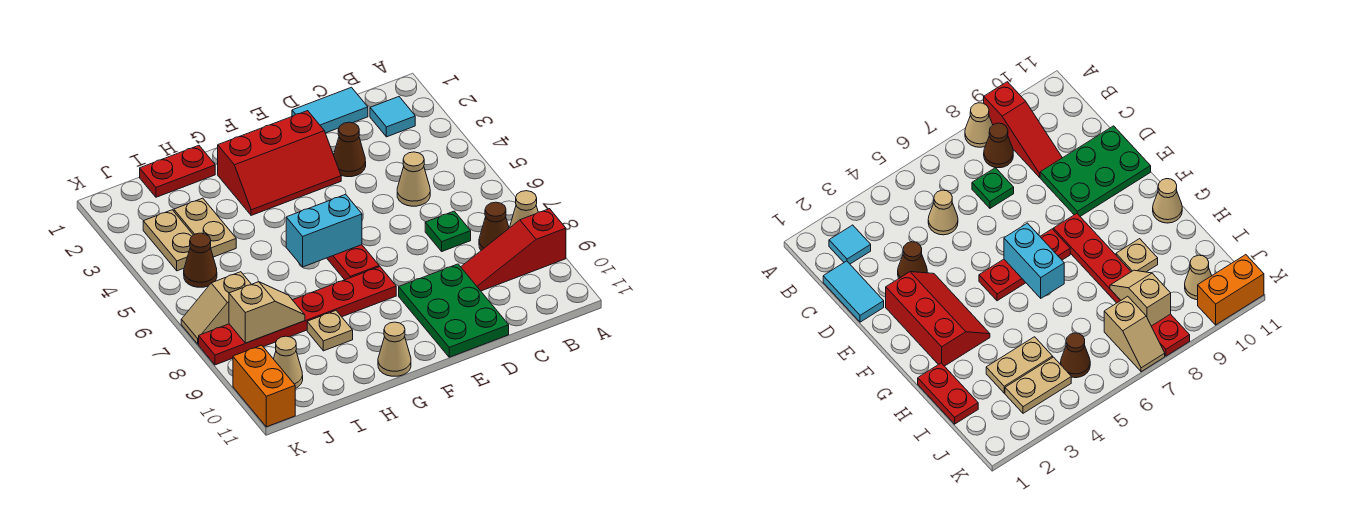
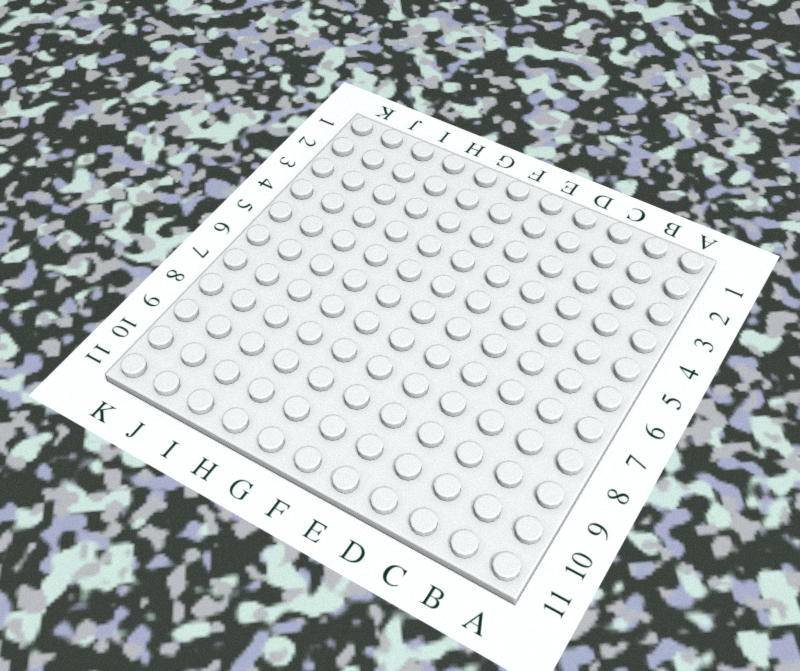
none -> tan cone A8 level 1
none -> red slope A9:C9 level 1 top A
none -> cyan tile B2 level 1

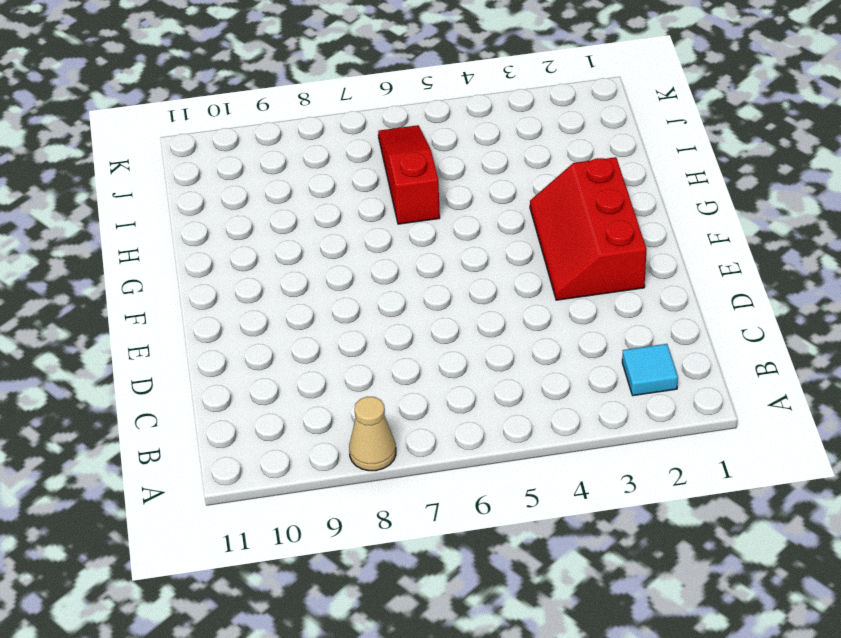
red slope H6:J6 level 1 top H -> red slope A9:C9 level 1 top A
none -> brown cone B8 level 1
none -> cyan tile C1:D1 level 1
none -> tan cone C5 level 1

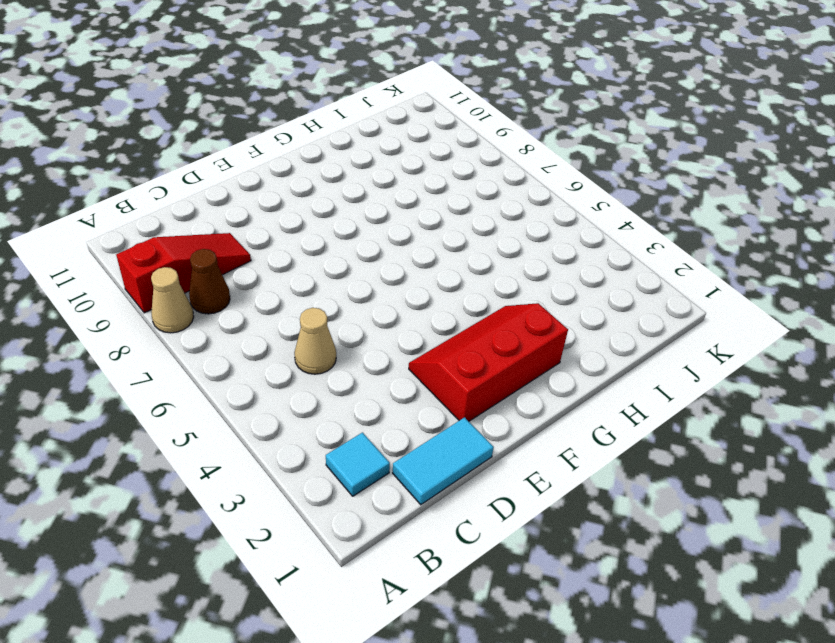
none -> green plate C7 level 1
none -> brown cone D3 level 1
none -> green plate D9:E11 level 1

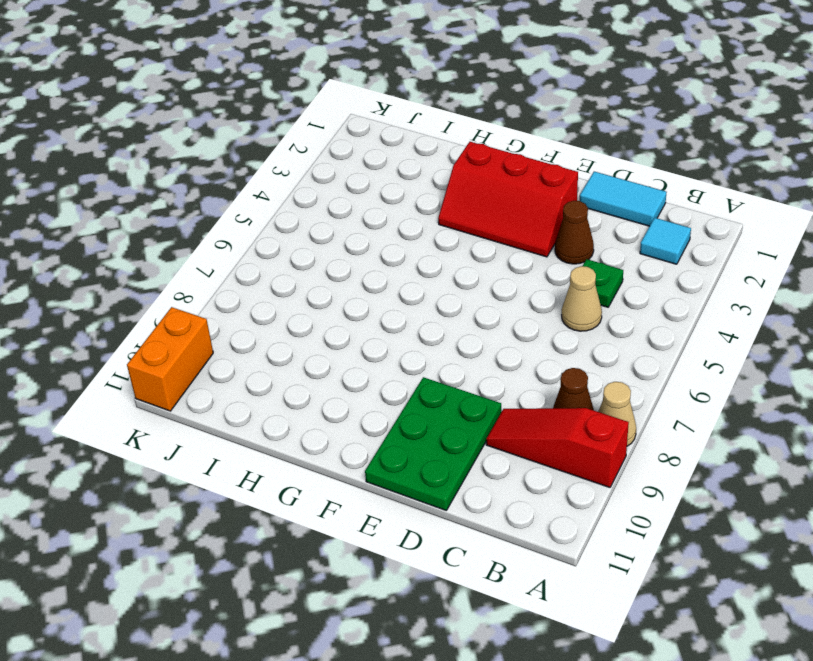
green plate C4 level 1 -> green plate C7 level 1
none -> red plate F5:F7 level 1
none -> red plate F8:K8 level 1
none -> tan cone G11 level 1

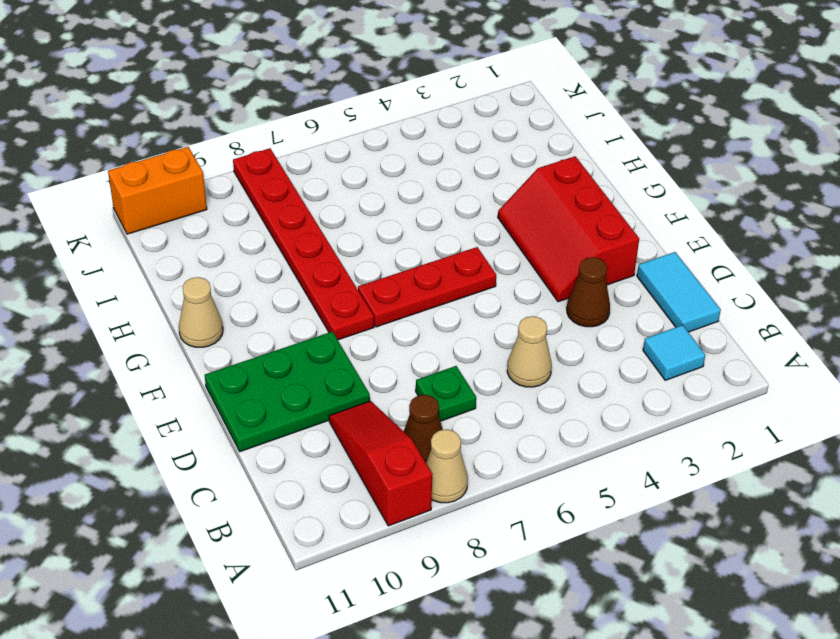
none -> red plate H1:I1 level 1
none -> tan plate H9 level 1
none -> tan plate I3:I4 level 1

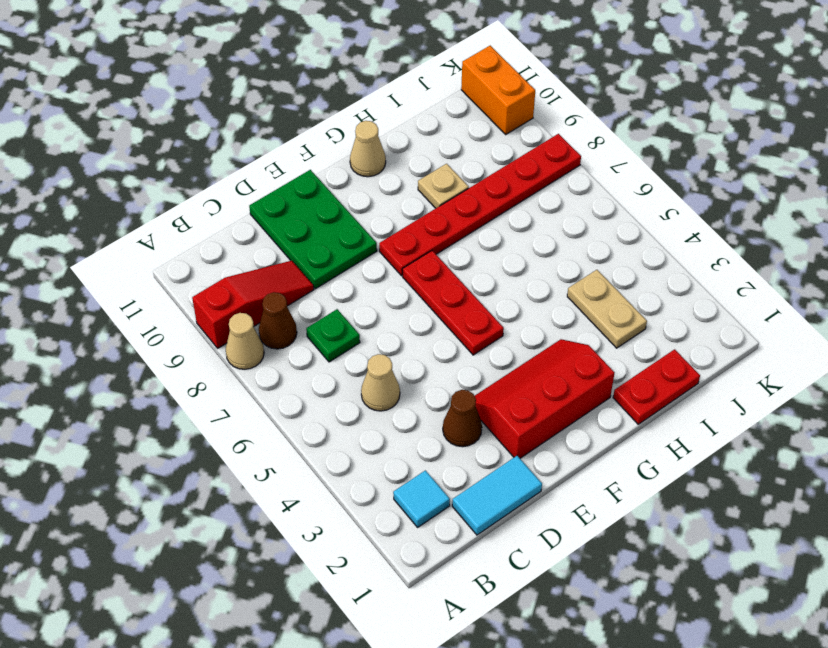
none -> tan plate J3:J4 level 1
none -> brown cone J5 level 1
none -> tan slope J7:K7 level 1 top J

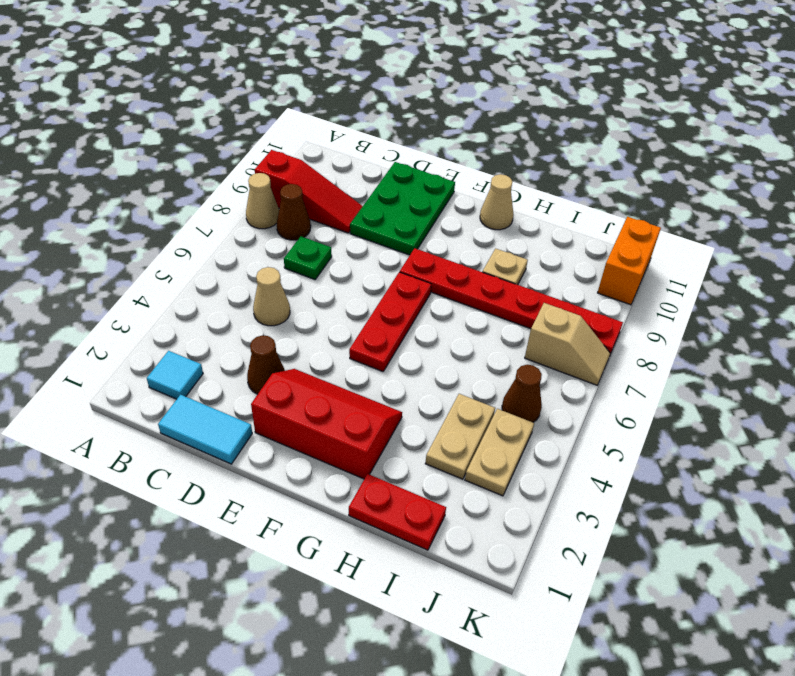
none -> tan cone J10 level 1
none -> cyan brick F6:G6 level 2
none -> tan slope I8:J8 level 2 top J

